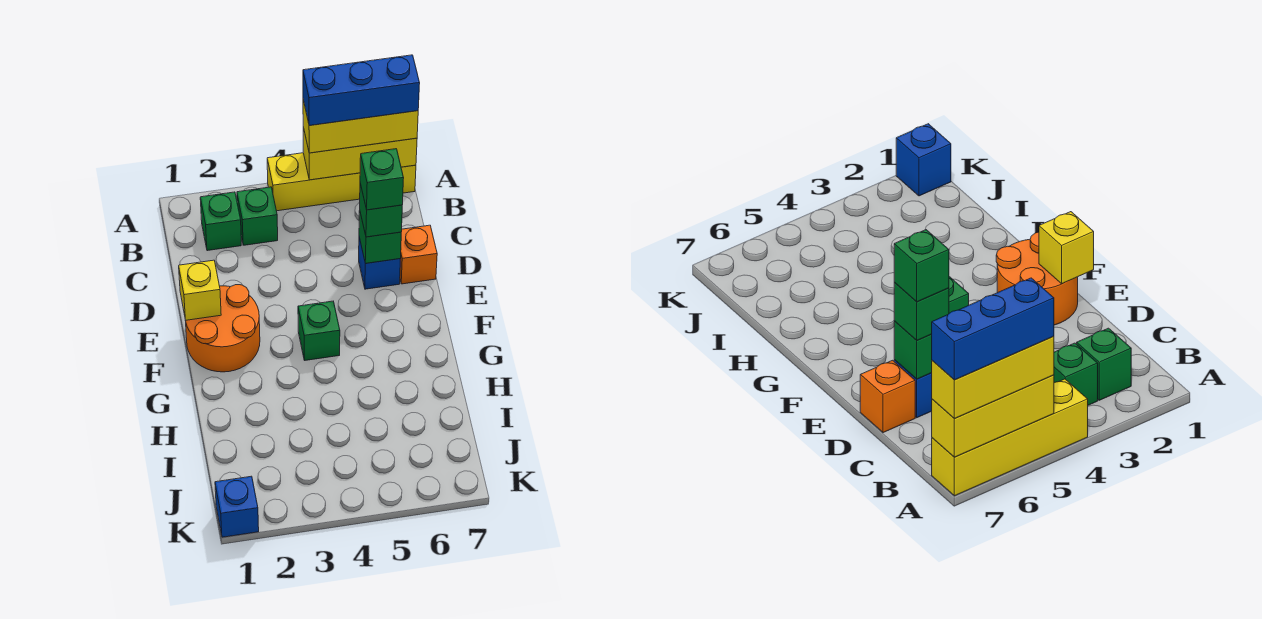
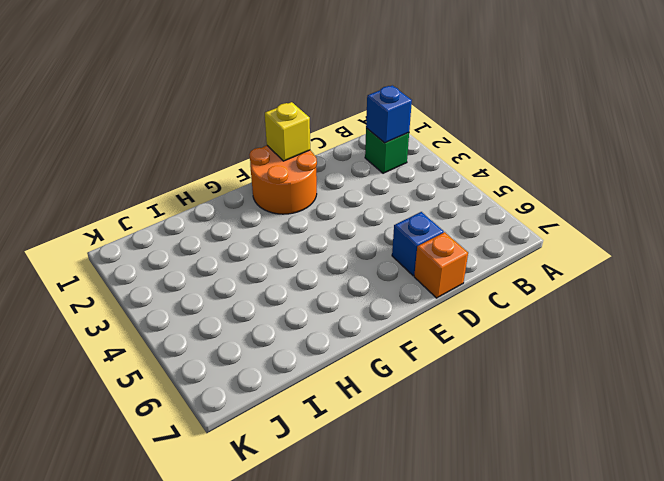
blue brick B2 level 2 -> blue brick K1 level 1
none -> yellow brick A4:A7 level 1
none -> green brick B3 level 1
none -> green brick F4 level 1

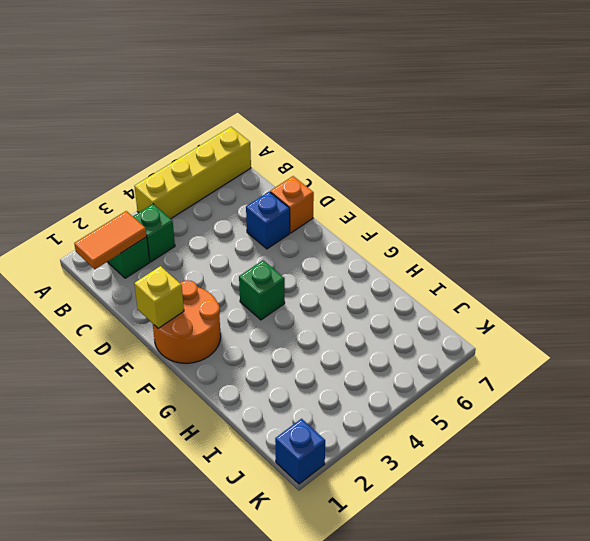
orange tile B1:B2 level 2 -> none
none -> yellow brick A5:A7 level 2
none -> green brick D6 level 2
none -> yellow brick A5:A7 level 3

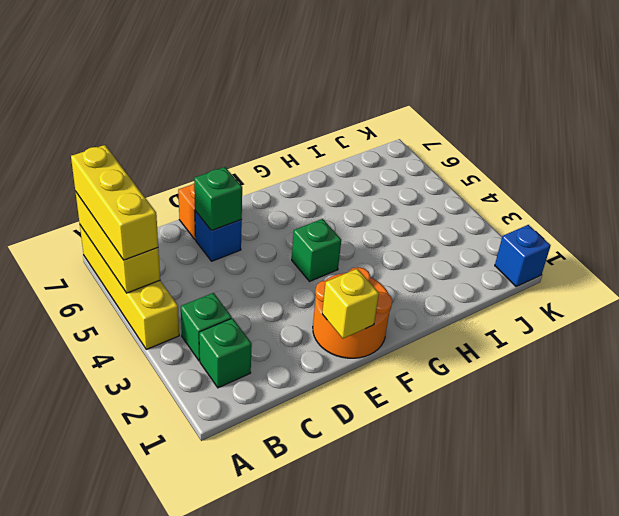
none -> green brick D6 level 3
none -> blue brick A5:A7 level 4
none -> green brick D6 level 4

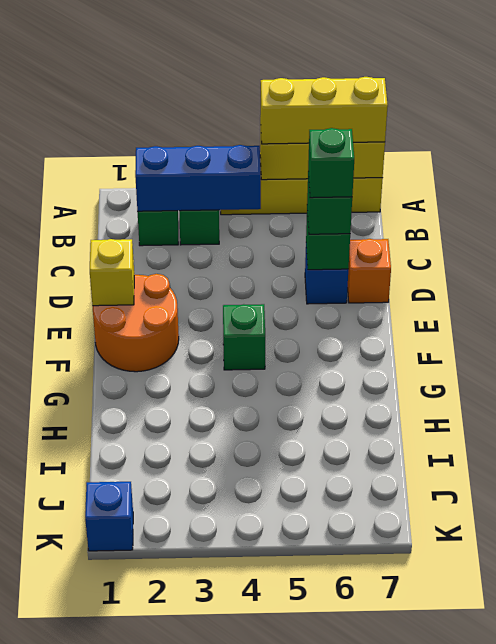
blue brick B2:B4 level 2 -> blue brick A5:A7 level 4

